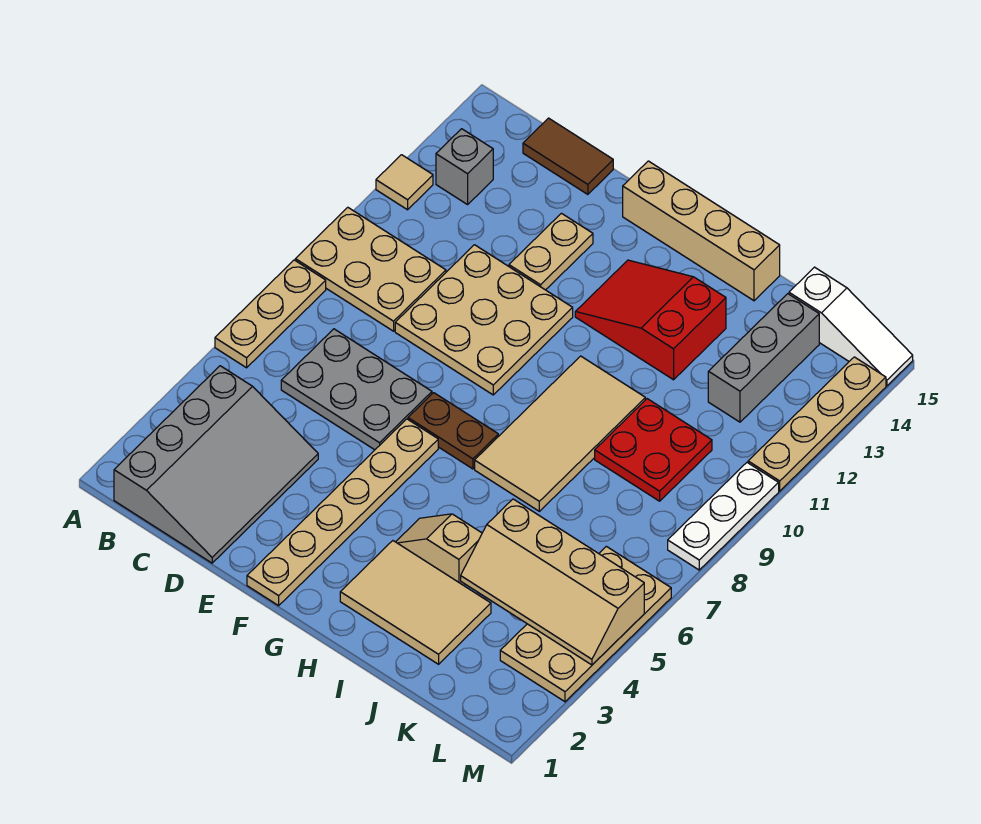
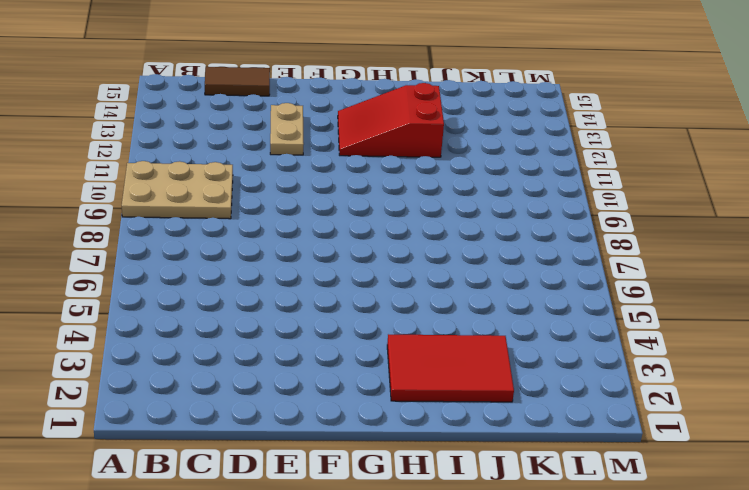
red tile H2:J3 level 1 -> tan tile H2:J3 level 1
none -> tan plate A6:A8 level 1
none -> tan tile A12 level 1
none -> grey slope B1:D4 level 1 top B

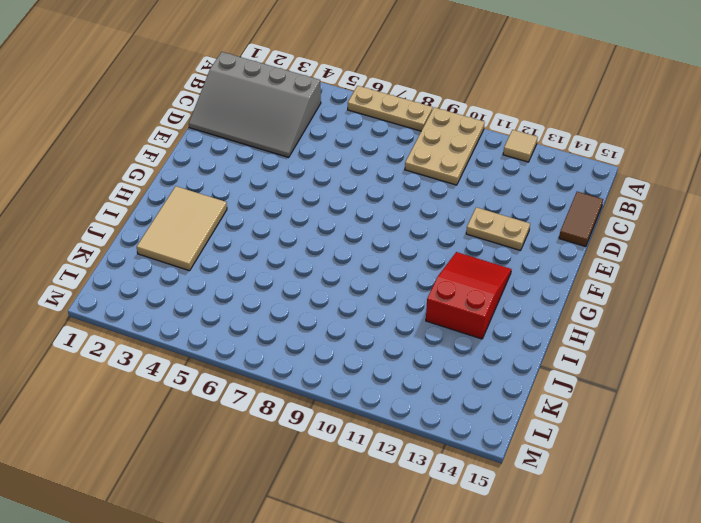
none -> grey brick B13 level 1
none -> grey plate C6:E7 level 1
none -> tan plate D9:F11 level 1

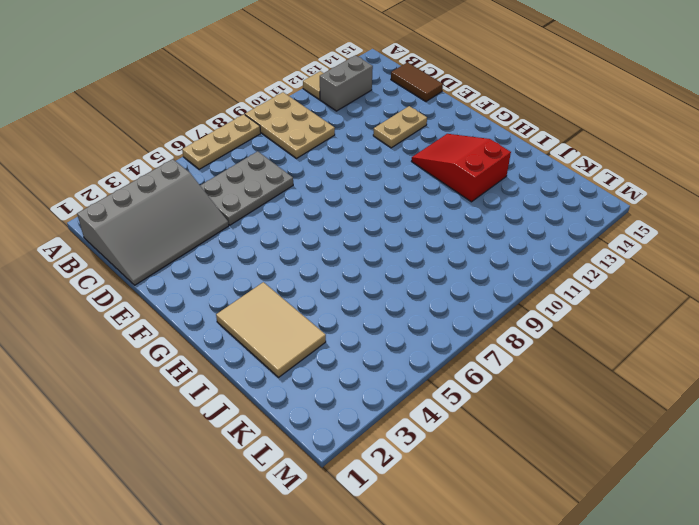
grey brick B12:B13 level 1 -> grey brick B13 level 1
grey plate C5:D7 level 1 -> grey plate C6:E7 level 1
none -> tan plate D9:F11 level 1
none -> tan plate F1:F6 level 1
none -> brown plate F7:G7 level 1

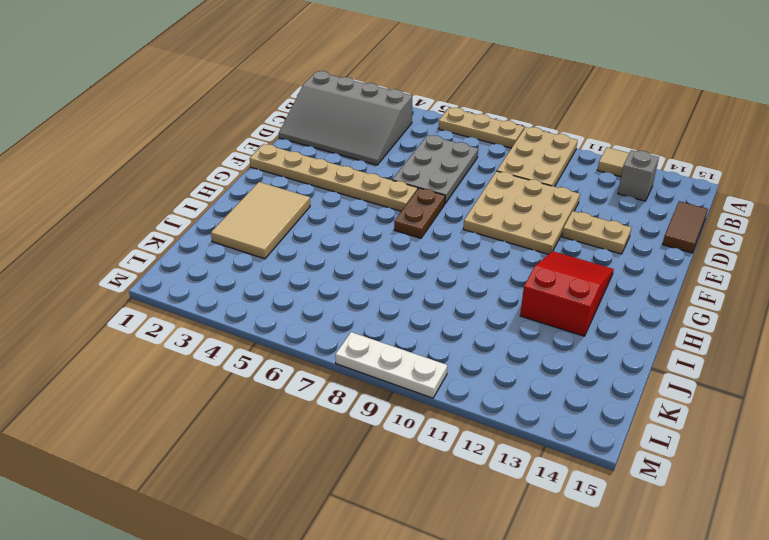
none -> tan brick F15:I15 level 1
none -> tan slope H4:I4 level 1 top I
none -> tan tile H7:I10 level 1

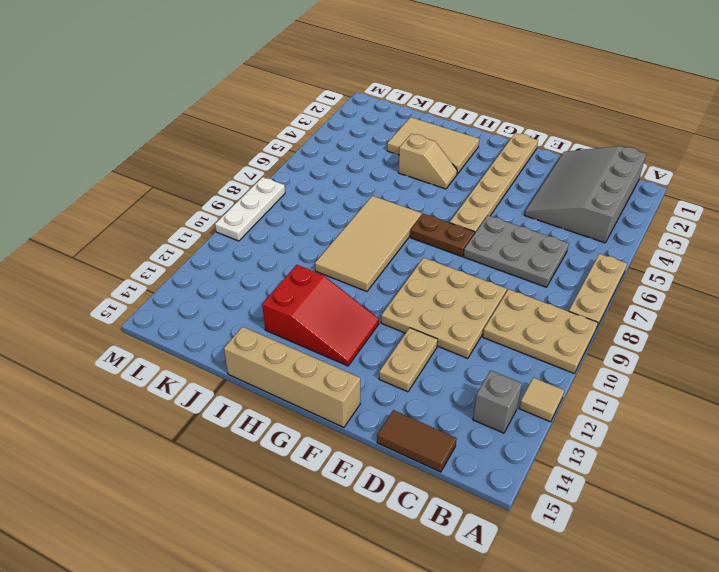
none -> red plate J9:K10 level 1
none -> grey brick K12:K14 level 1
none -> white slope K15:M15 level 1 top K

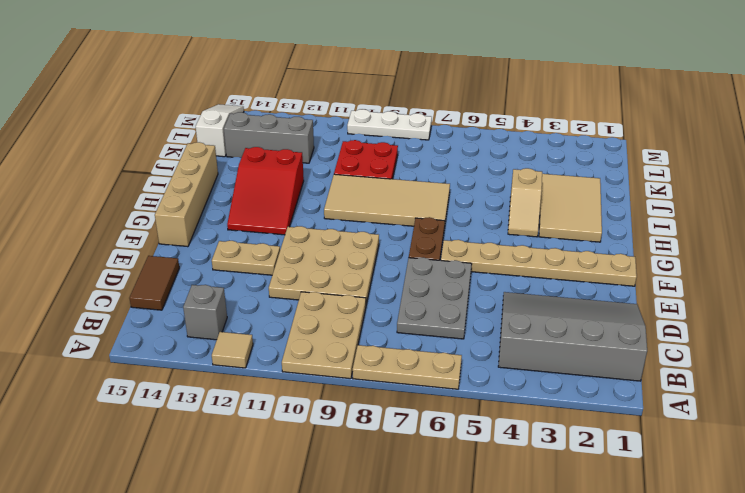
none -> tan plate L3:M6 level 1
none -> tan plate M11:M14 level 1
none -> tan slope J4:M5 level 2 top 5

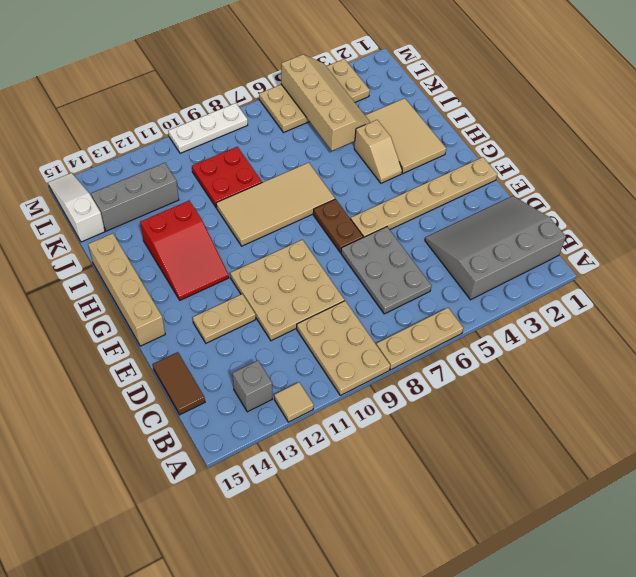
none -> tan plate M11:M14 level 1

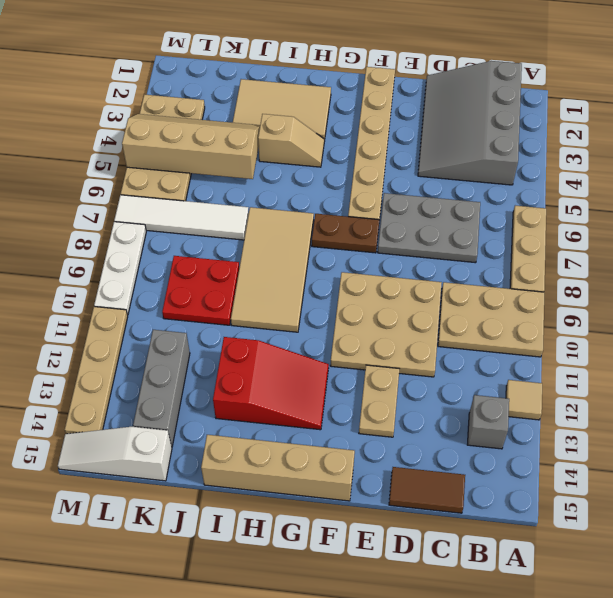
white tile J7:M7 level 1 -> none

